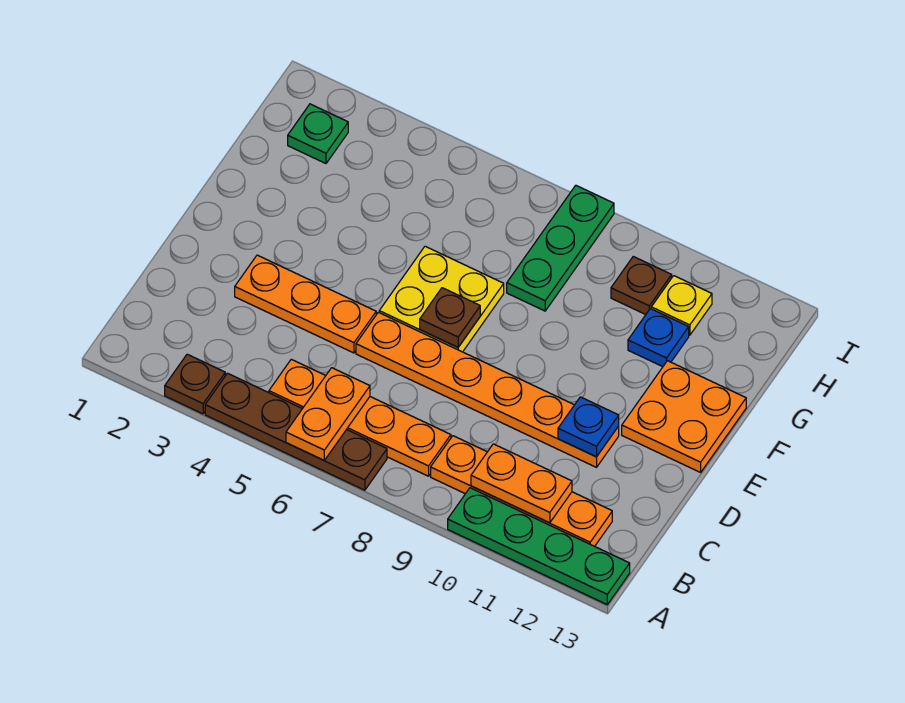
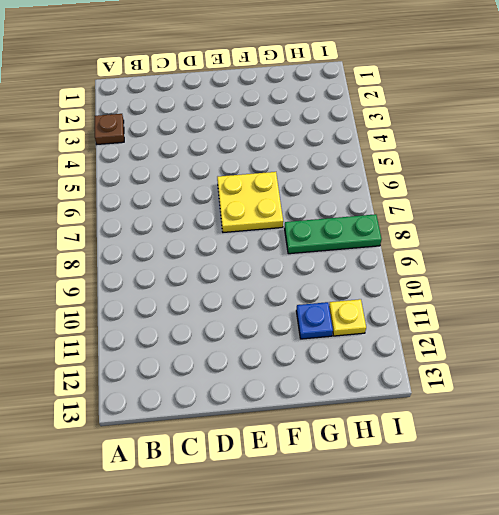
none -> brown plate A4:A7 level 1
none -> green plate A10:A13 level 1
none -> orange plate B5:B8 level 1

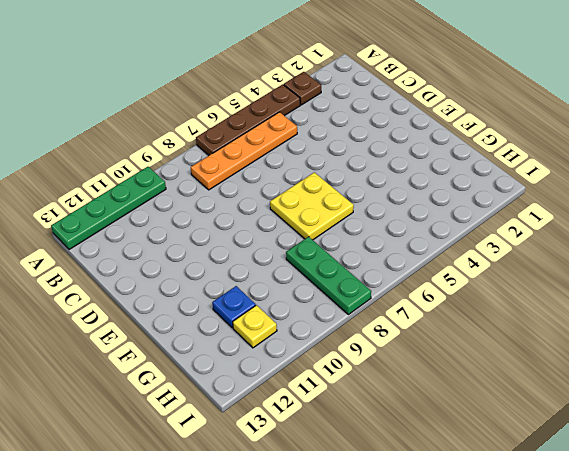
none -> orange plate B9:B12 level 1
none -> orange plate D3:D5 level 1
none -> orange plate D6:D11 level 1

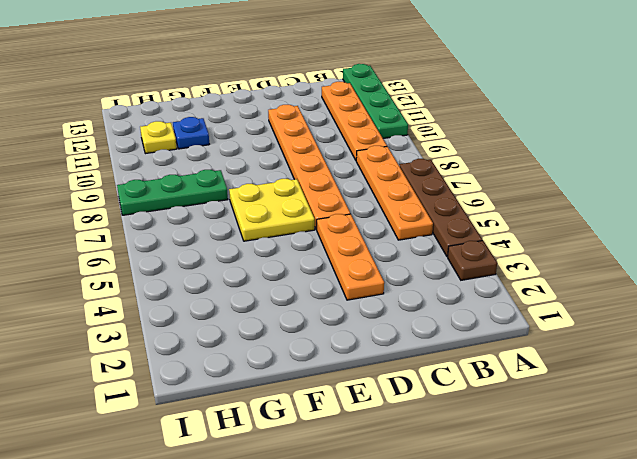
none -> orange plate E12:F13 level 1
none -> green plate H2 level 1
none -> brown plate H10 level 1

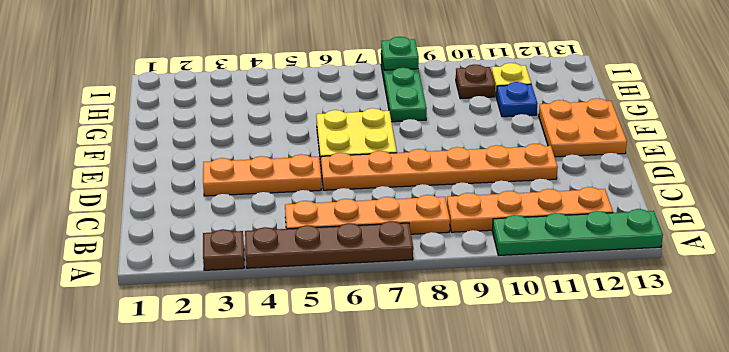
green plate I8 level 2 -> green plate H2 level 1
none -> orange plate A6:B6 level 2
none -> orange plate B10:B11 level 2
none -> blue plate D11 level 2

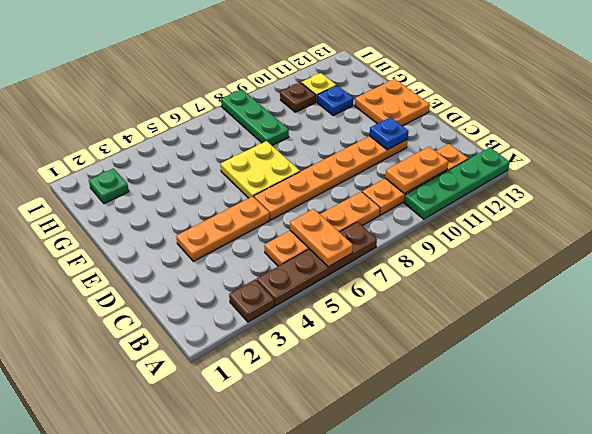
none -> brown plate E7 level 2

